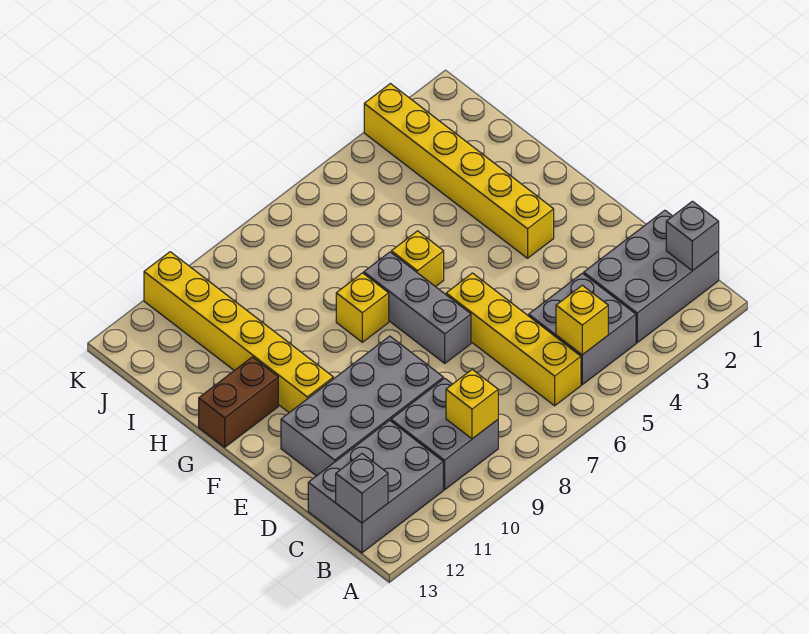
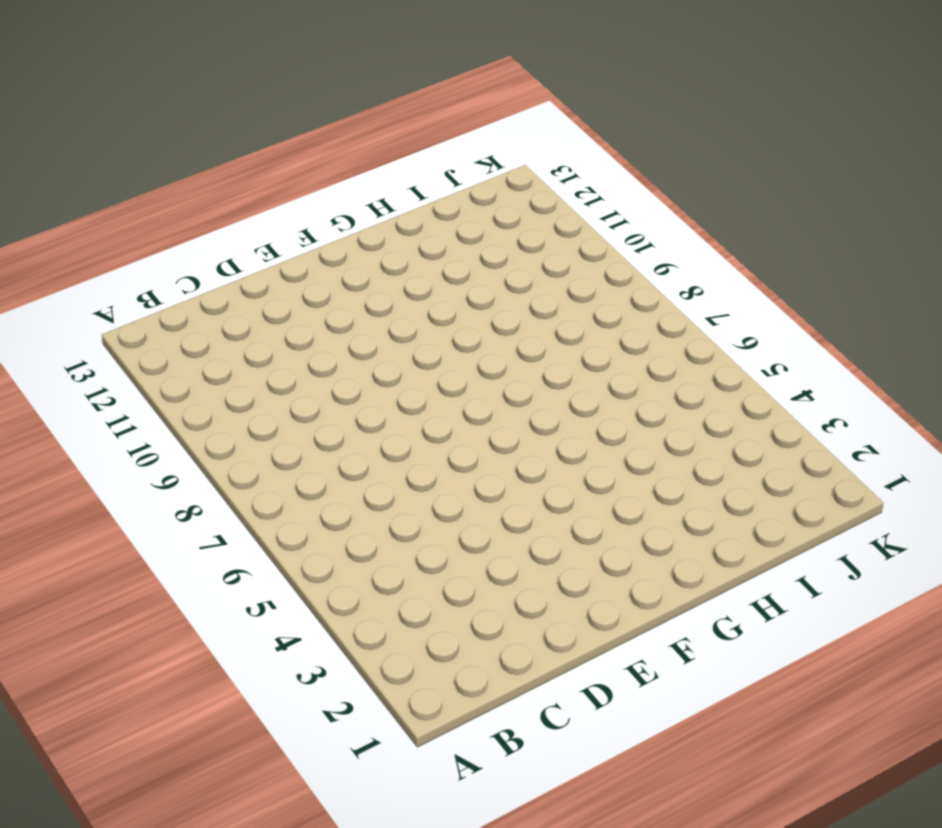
none -> grey brick B1:C3 level 1
none -> grey brick B4:C5 level 1
none -> yellow brick B6:E6 level 1

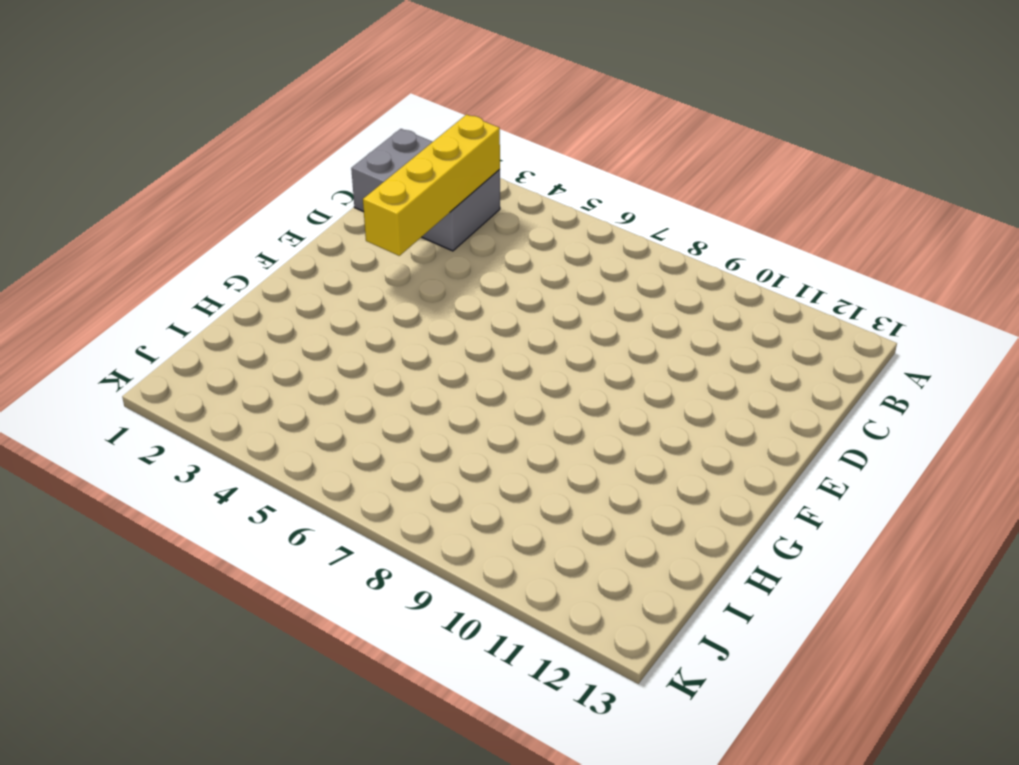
yellow brick B3:E3 level 2 -> yellow brick B6:E6 level 1
none -> grey brick B4:C5 level 1
none -> grey brick B9:C10 level 1
none -> grey brick B11:C13 level 1

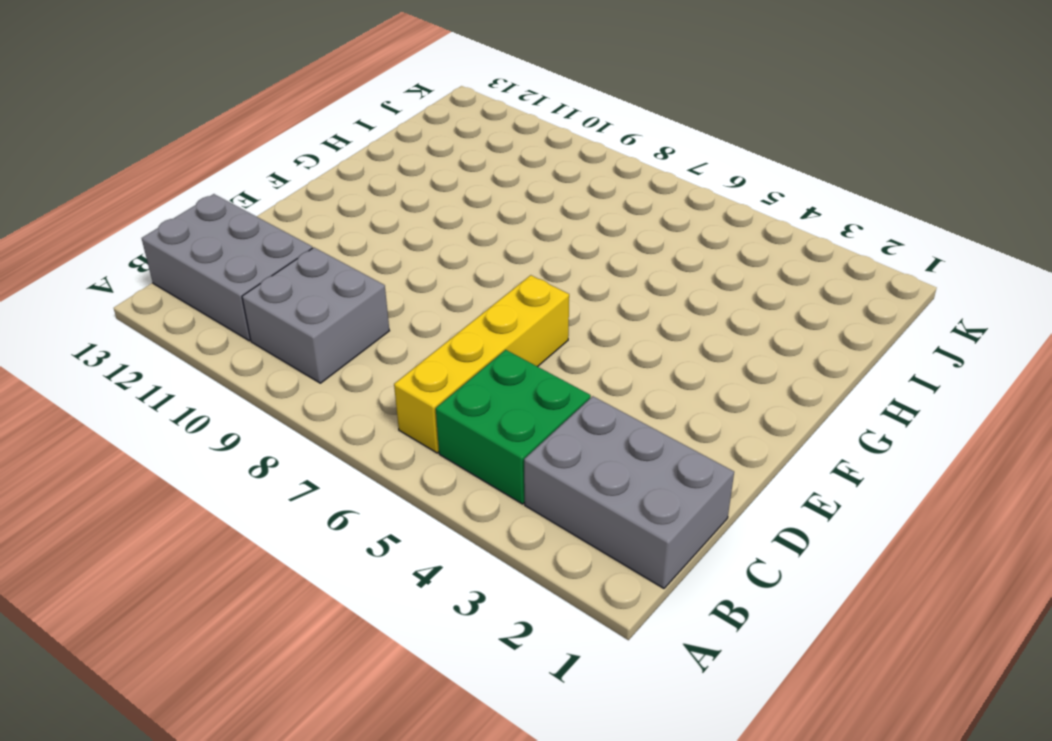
green brick B4:C5 level 1 -> grey brick B4:C5 level 1
none -> grey brick D9:E12 level 1
none -> grey brick E7:G7 level 1
none -> yellow brick F3:K3 level 1

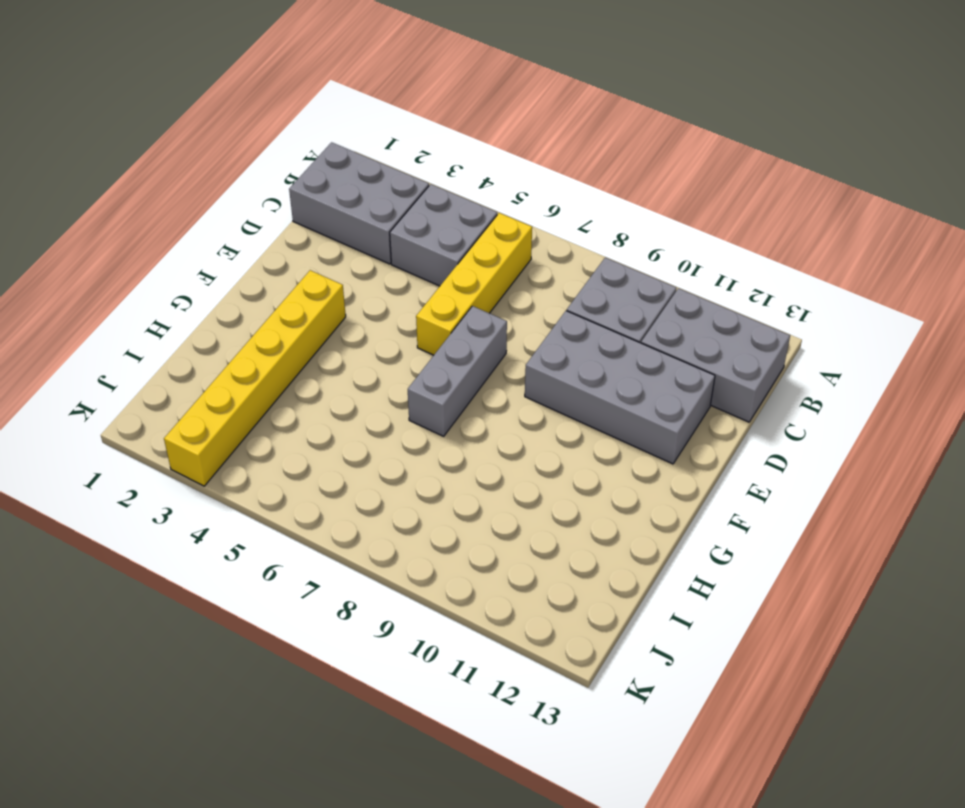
none -> yellow brick F11:K11 level 1
none -> yellow brick G6 level 1
none -> yellow brick G8 level 1

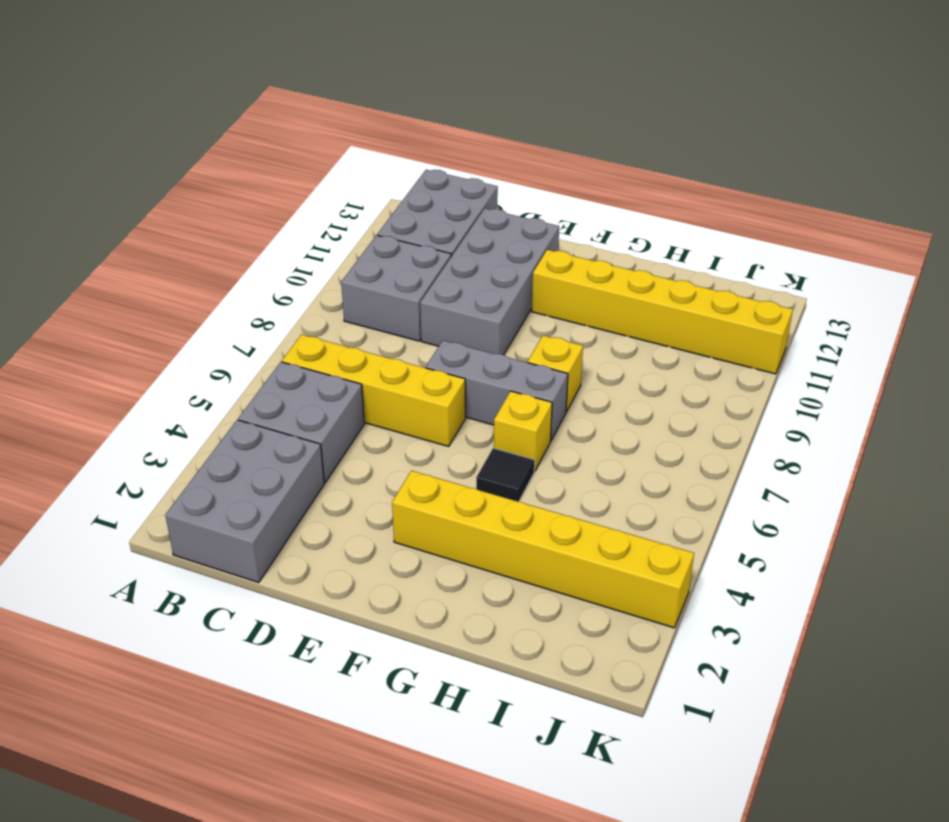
black tile G5 level 1 -> none
none -> brown brick G12:G13 level 1
none -> grey brick B1 level 2
none -> yellow brick B5 level 2

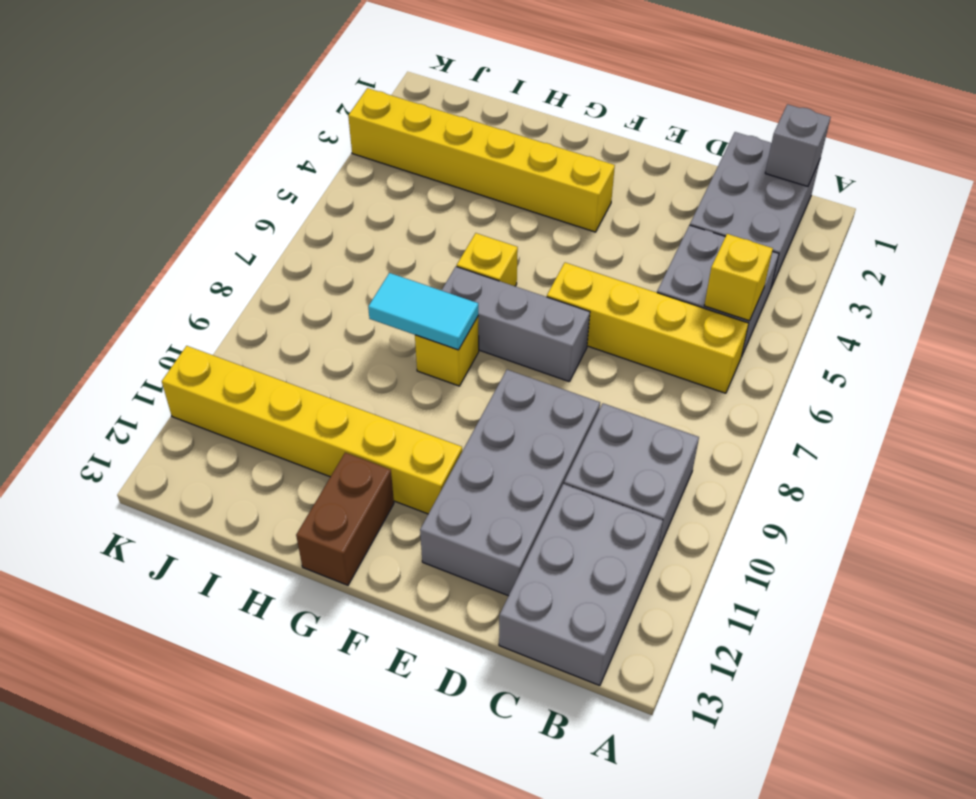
cyan tile G8:H8 level 2 -> none
none -> yellow brick B9 level 2
none -> grey brick B13 level 2

